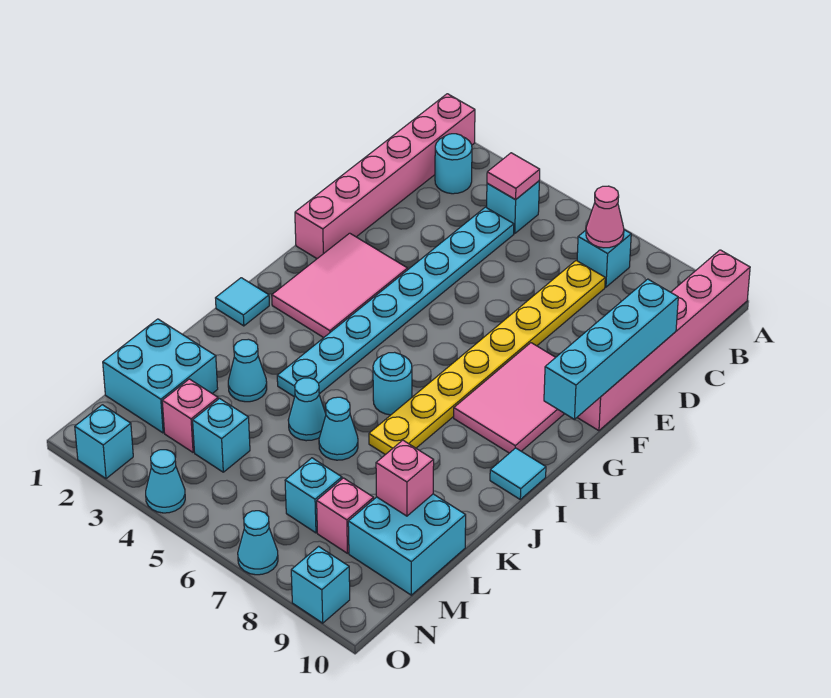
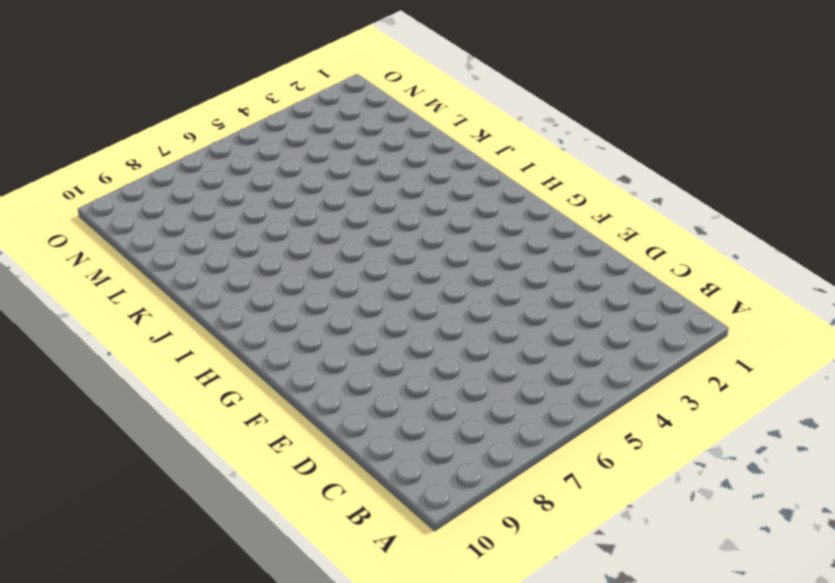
none -> pink brick A1:F1 level 1
none -> pink brick A10:F10 level 1
none -> cyan round brick B2 level 1

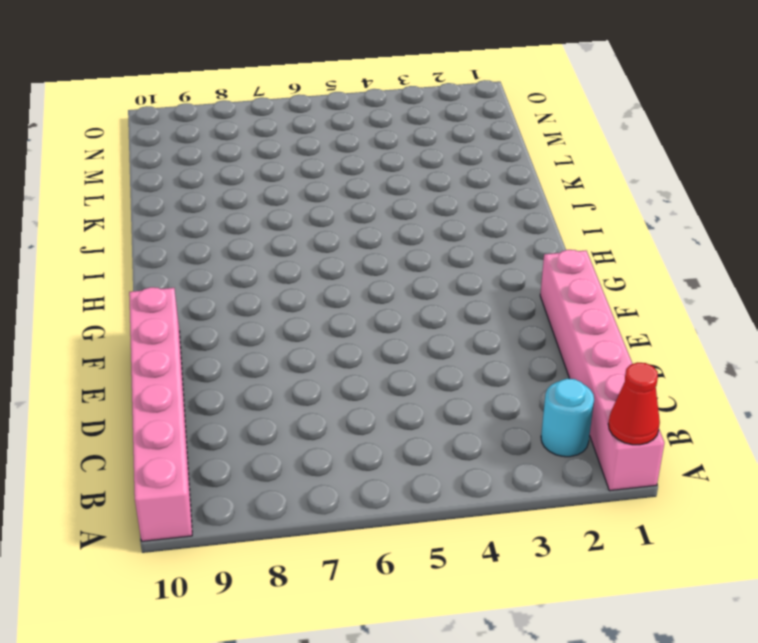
red cone A1 level 2 -> none
none -> cyan brick B4 level 1
none -> cyan brick B7 level 1
none -> cyan plate C4:J4 level 1

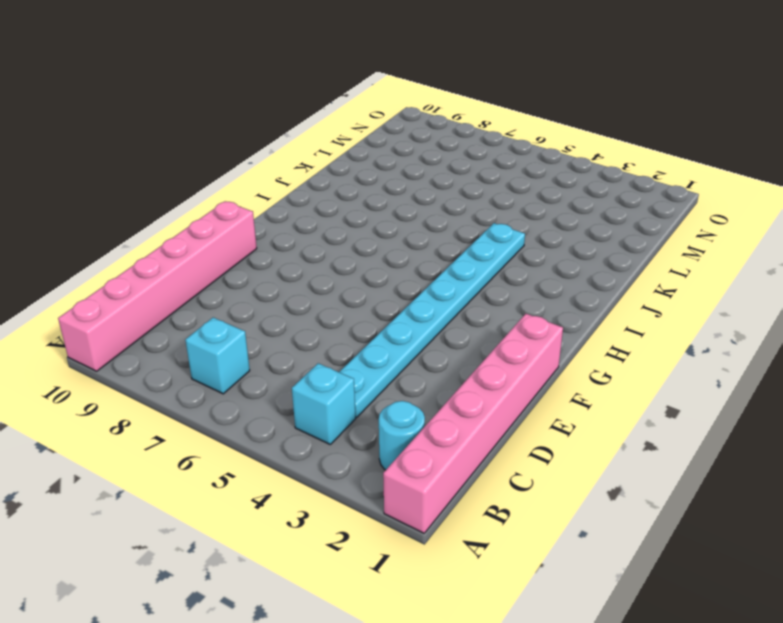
none -> yellow plate C7:J7 level 1
none -> pink tile F2:H3 level 1
none -> pink tile F8:H9 level 1

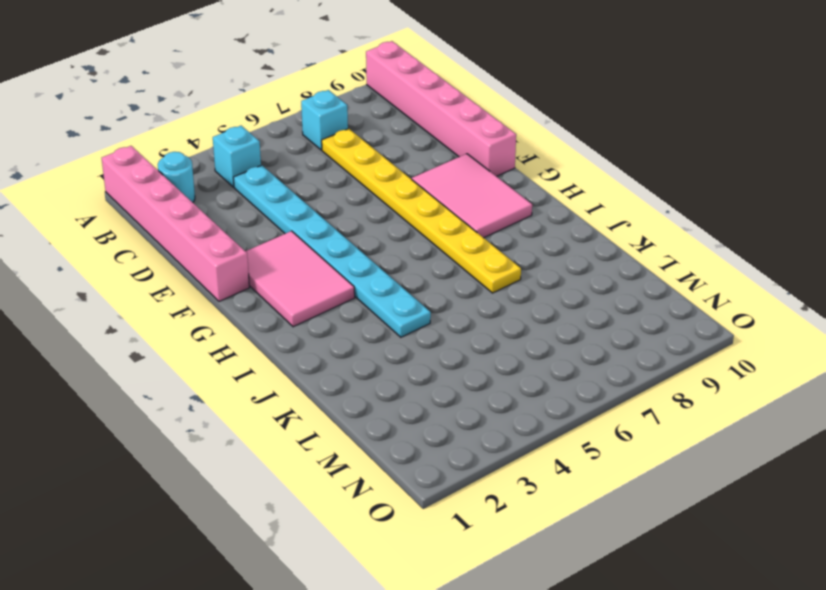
none -> cyan tile I1 level 1
none -> cyan round brick I6 level 1
none -> cyan tile I10 level 1

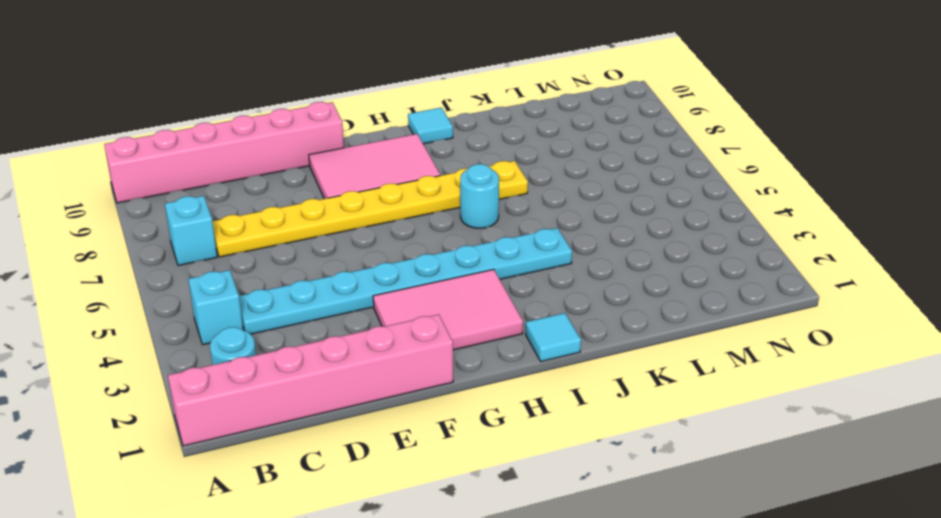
none -> cyan cone K3 level 1
none -> cyan cone K5 level 1
none -> cyan cone K6 level 1

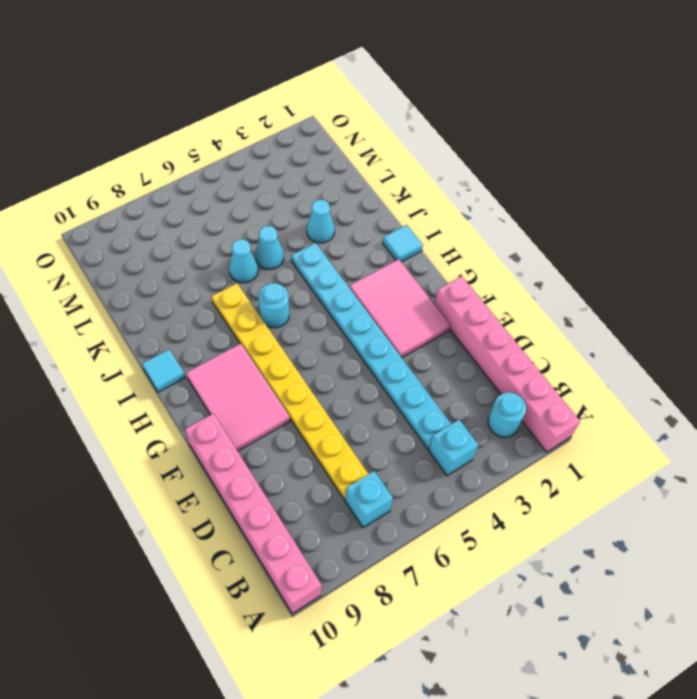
none -> cyan brick L1:M2 level 1
none -> cyan brick L9:M10 level 1
none -> pink brick M3 level 1

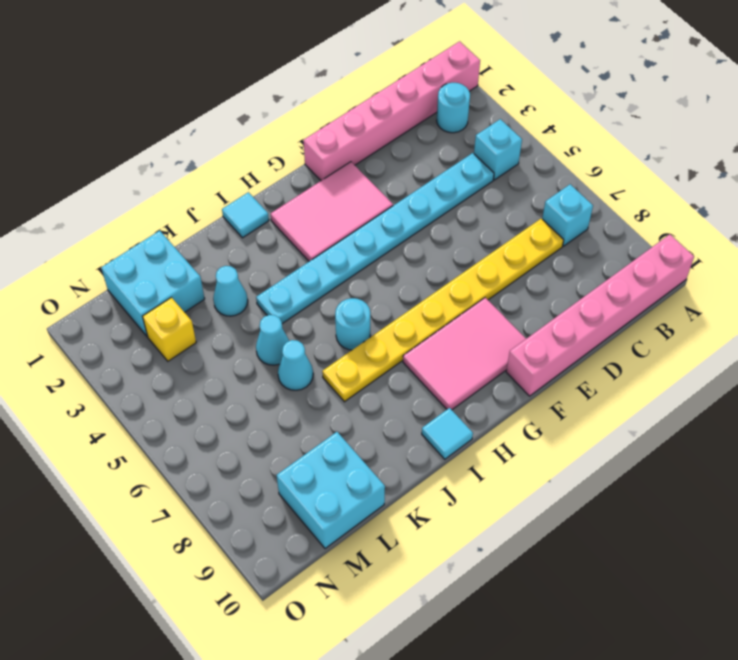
yellow brick M3 level 1 -> pink brick M3 level 1
none -> cyan brick M4 level 1
none -> cyan brick M7 level 1
none -> pink brick M8 level 1

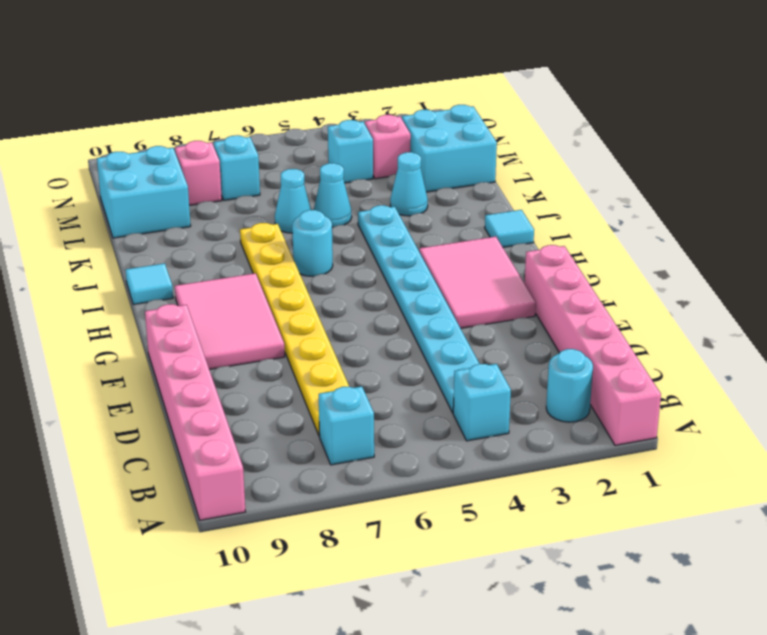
none -> cyan brick O2 level 1
none -> cyan cone O4 level 1
none -> cyan cone O7 level 1

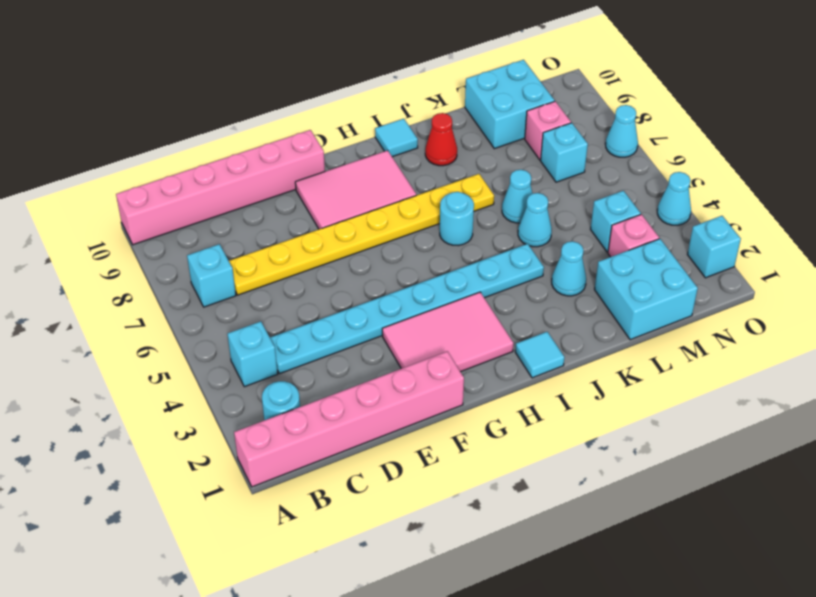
red cone J9 level 1 -> none
none -> cyan brick O9 level 1
none -> pink tile B4 level 2
none -> pink cone B7 level 2

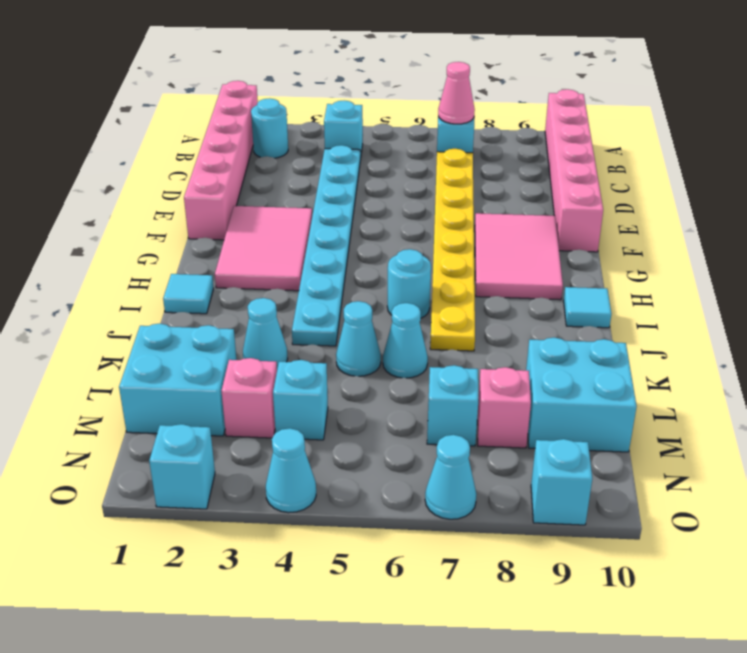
none -> pink tile B4 level 2
none -> cyan brick D10:G10 level 2
none -> pink brick L9 level 2

